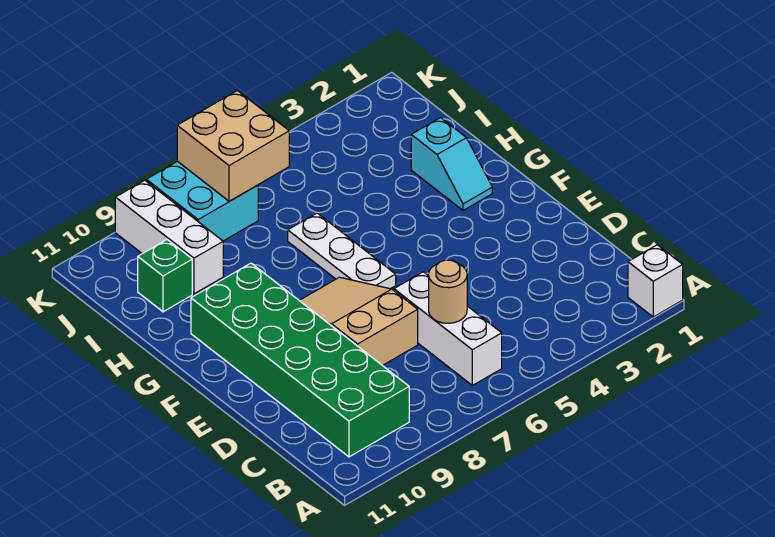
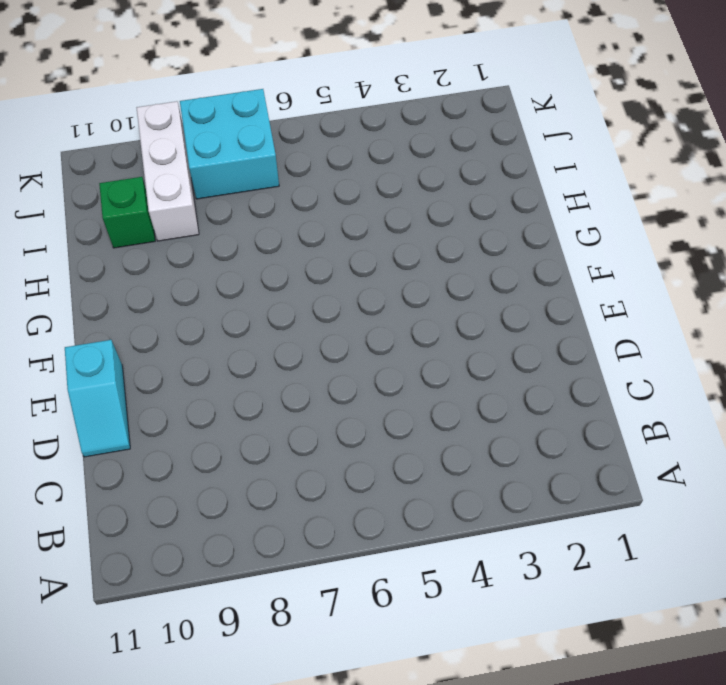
cyan slope D11:E11 level 1 top E -> cyan slope G2:H2 level 1 top H
none -> white brick A1 level 1
none -> white brick B6:D6 level 1

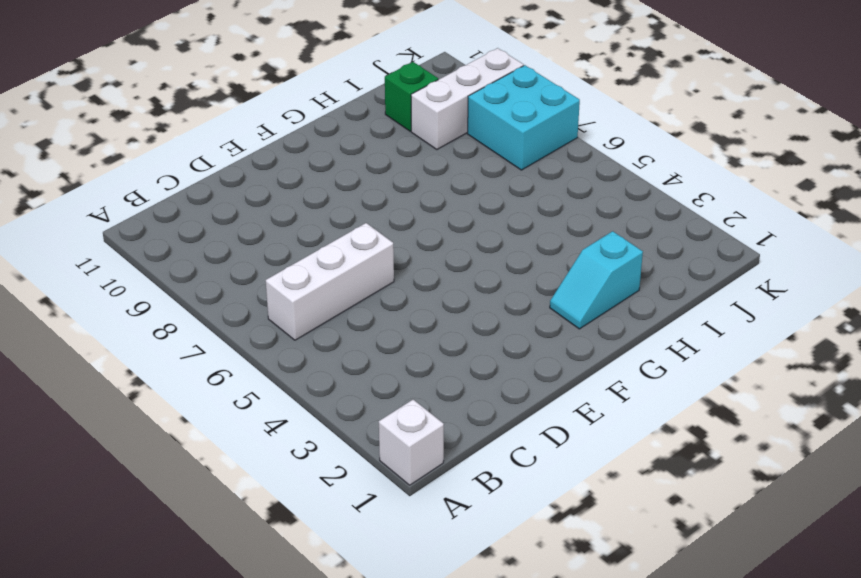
none -> green brick B9:G10 level 1
none -> tan slope D7:F8 level 1 top D

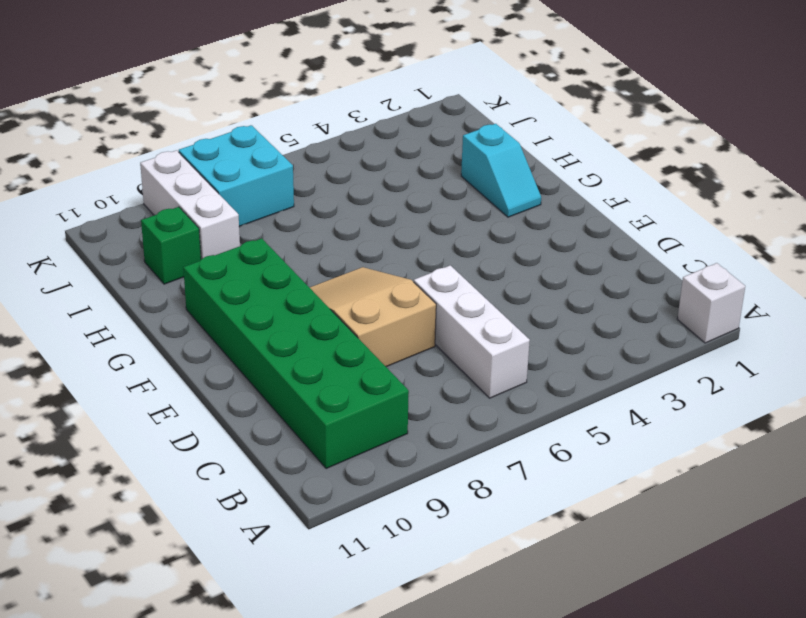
none -> white plate F6:H6 level 1
none -> tan round brick C6 level 2

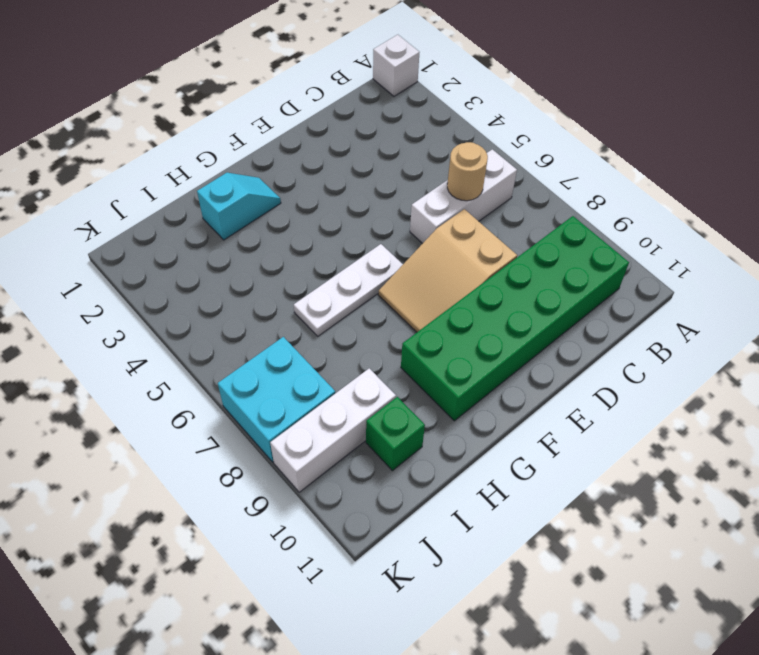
none -> tan brick J6:K7 level 2

